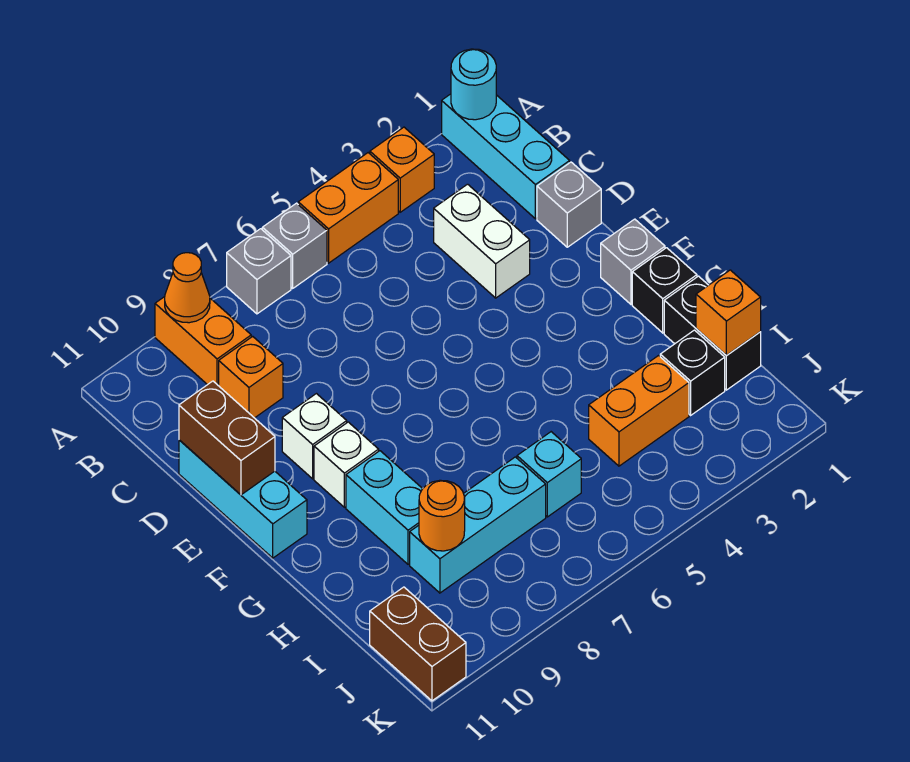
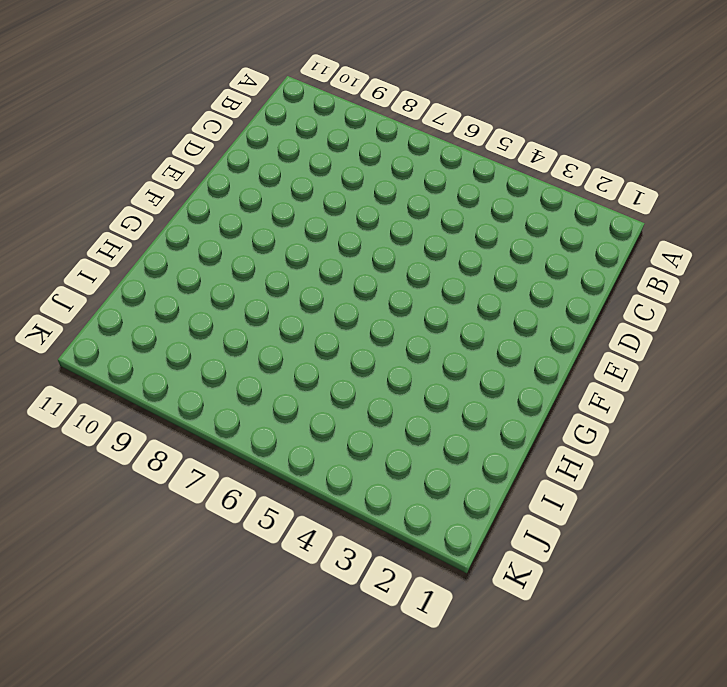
none -> cyan brick A1:C1 level 1
none -> orange brick A3 level 1
none -> orange brick A4:A5 level 1

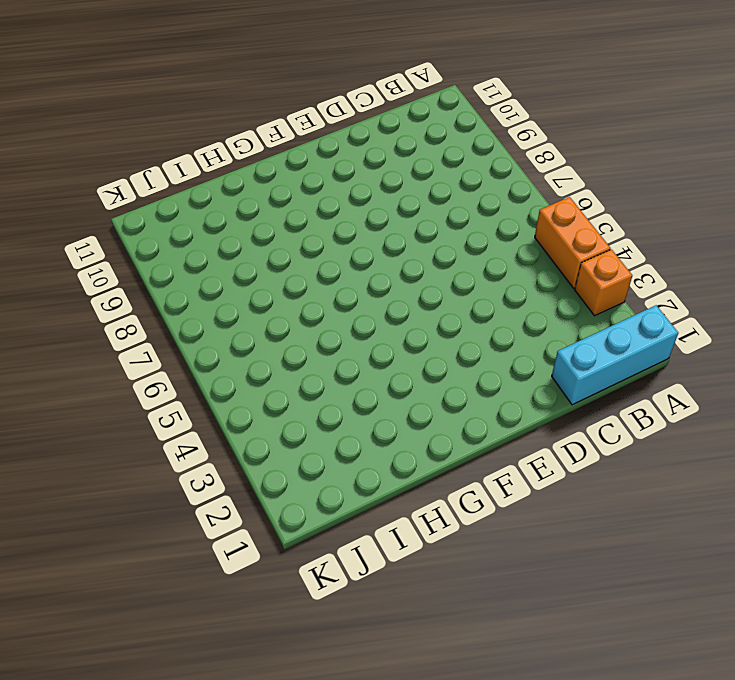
none -> grey brick A6 level 1
none -> grey brick A7 level 1
none -> orange brick A9:B9 level 1

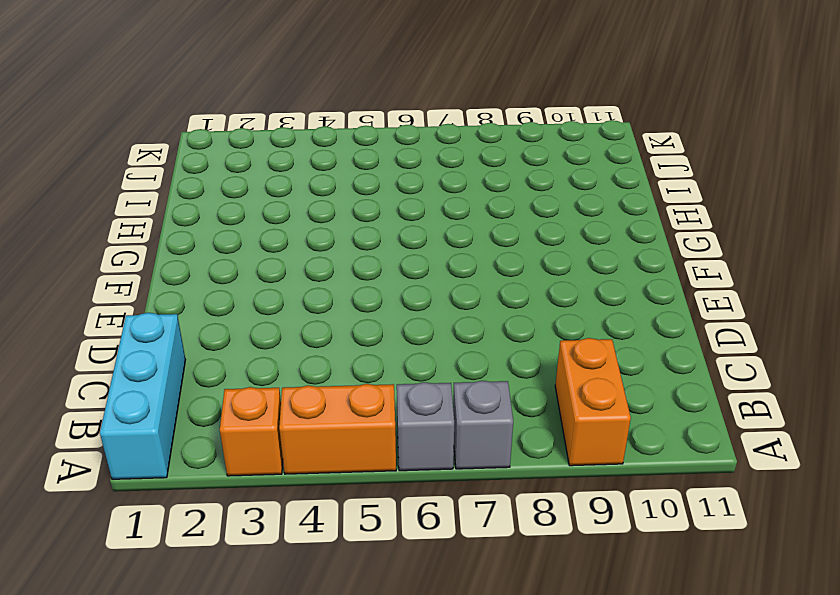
none -> white brick C3:D3 level 1
none -> orange brick C9 level 1
none -> grey brick D1 level 1

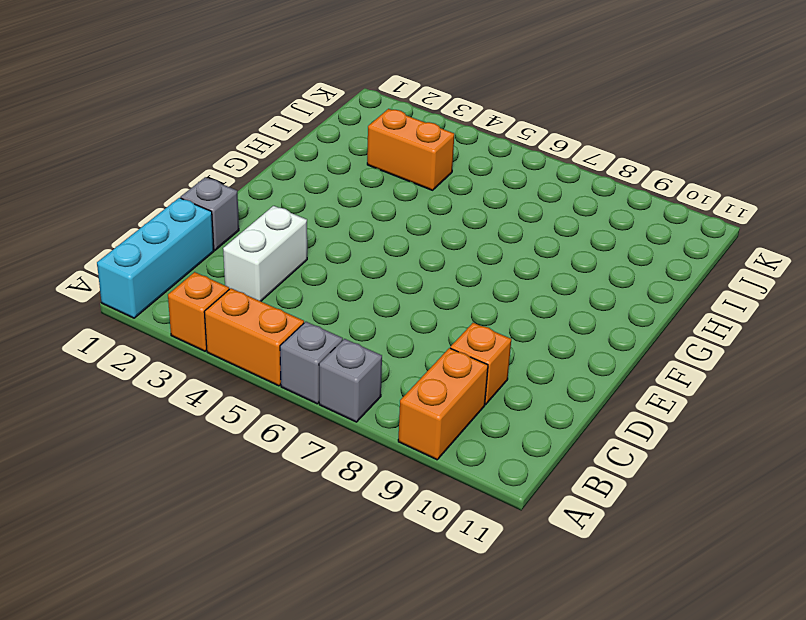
none -> cyan brick D11:F11 level 1
none -> white brick E9 level 1
none -> grey brick F1 level 1

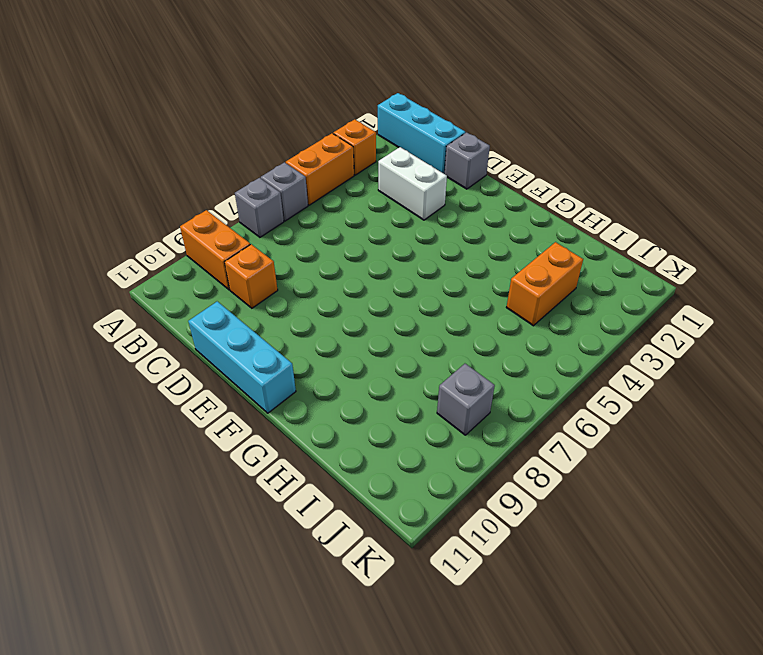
grey brick J8 level 1 -> grey brick F1 level 1
none -> white brick E9 level 1
none -> white brick F9 level 1
none -> black brick G1 level 1

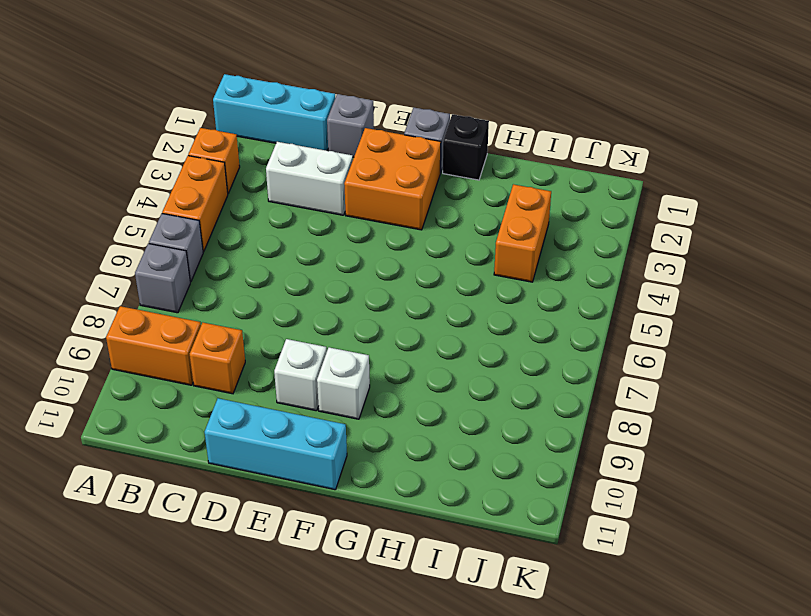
orange brick E2:F3 level 1 -> none
none -> cyan brick G9:H9 level 1
none -> black brick H1:I1 level 1
none -> black brick I2 level 1

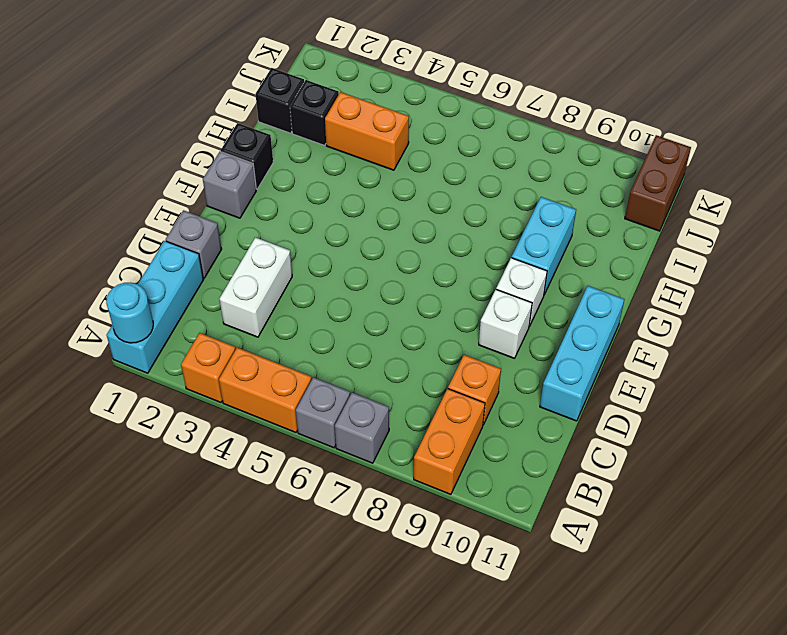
black brick I1 level 1 -> black brick H1:I1 level 1
none -> cyan brick I6 level 1
none -> cyan brick I7:I9 level 1
none -> orange cone A9 level 2

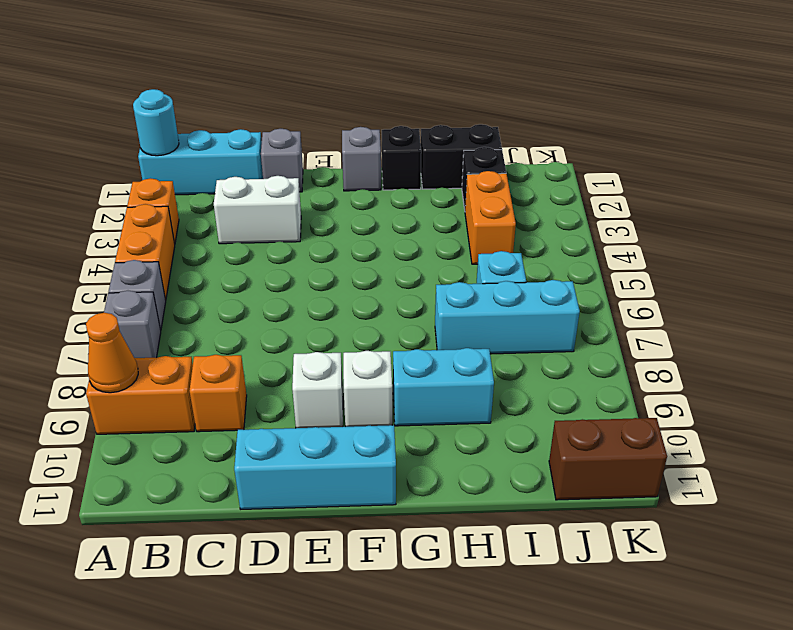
cyan brick H7:J7 level 1 -> cyan brick I7:I9 level 1
none -> brown brick D11:E11 level 2
none -> orange brick I1 level 2
none -> orange round brick I9 level 2

